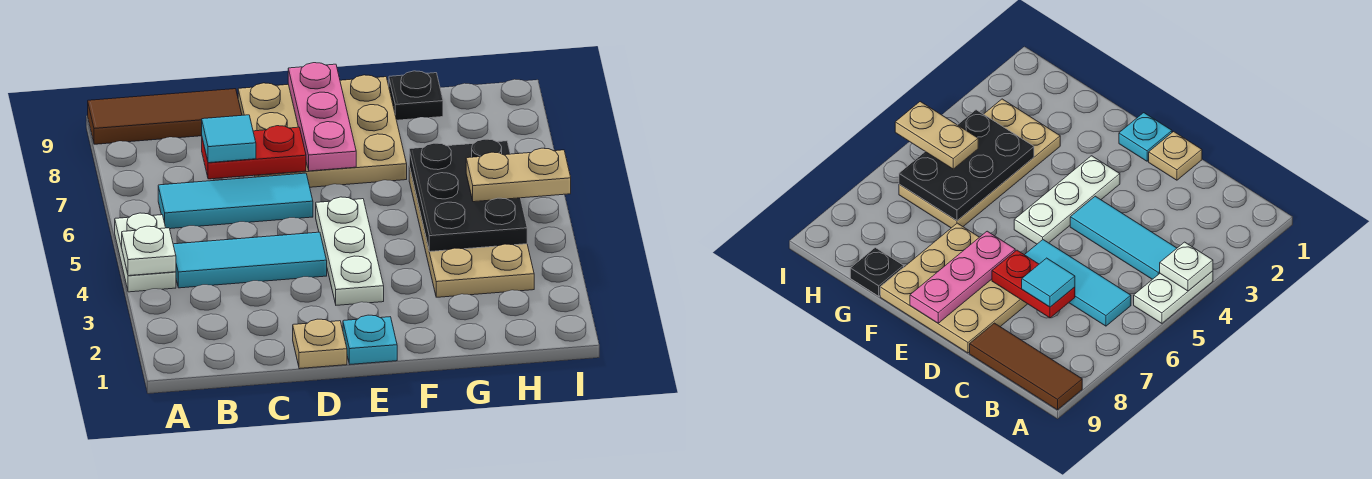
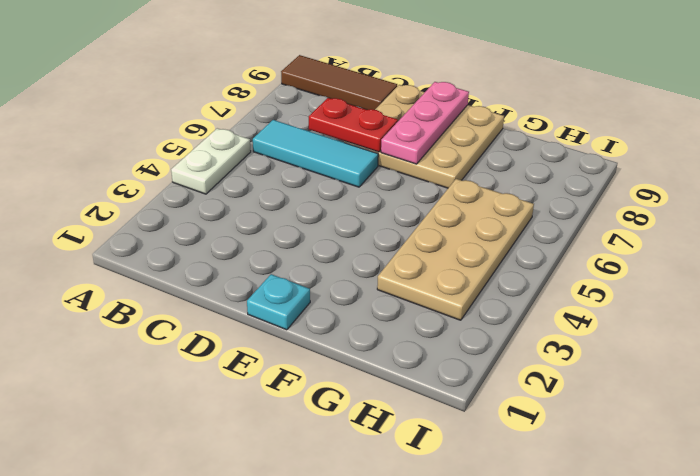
none -> cyan tile B4:D4 level 1
none -> tan plate D1 level 1
none -> white plate E3:E5 level 1

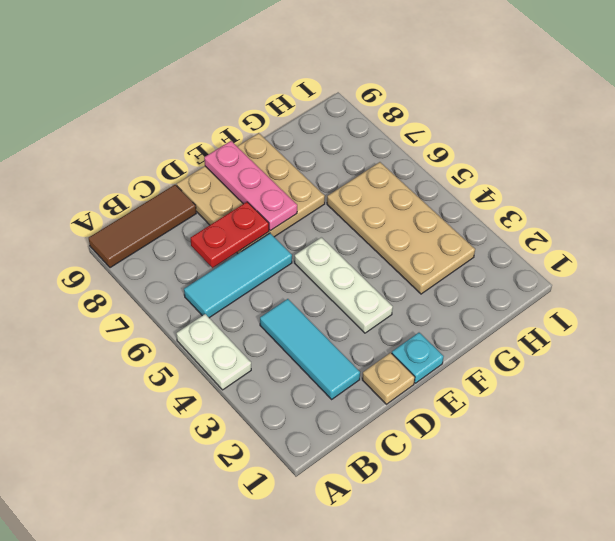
cyan tile C2:C4 level 1 -> cyan tile B4:D4 level 1
none -> black plate G9 level 1
none -> white plate A4 level 2
none -> black plate G4:H6 level 2

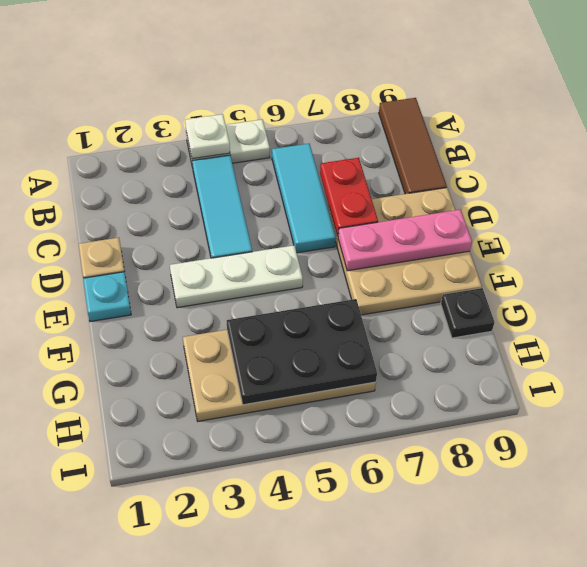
none -> cyan tile C7 level 3
none -> tan plate H5:I5 level 3

